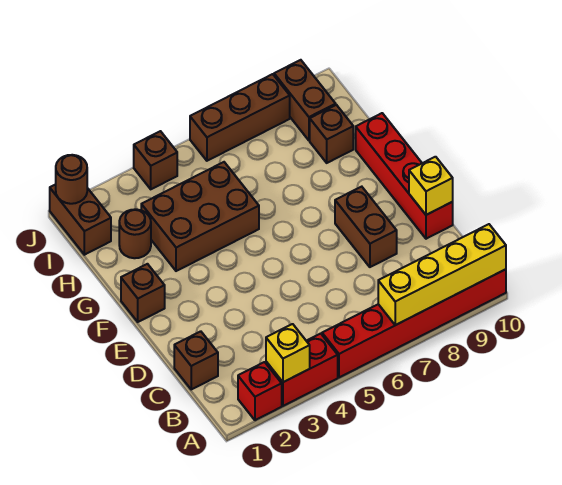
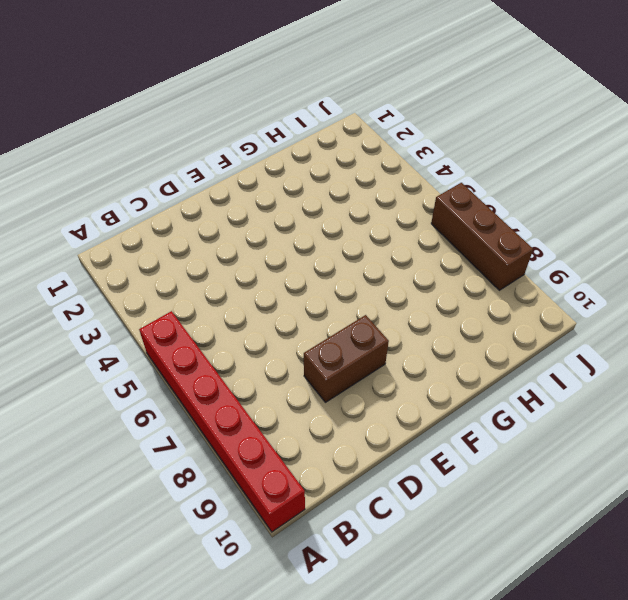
none -> red brick A2 level 1
none -> red brick A3:A4 level 1
none -> brown brick C1 level 1

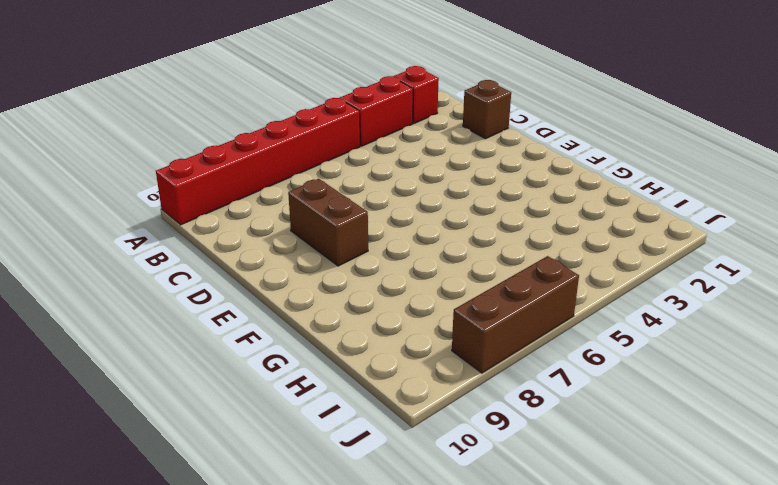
none -> red brick D10:G10 level 1
none -> brown brick F1 level 1
none -> brown brick G3:H5 level 1

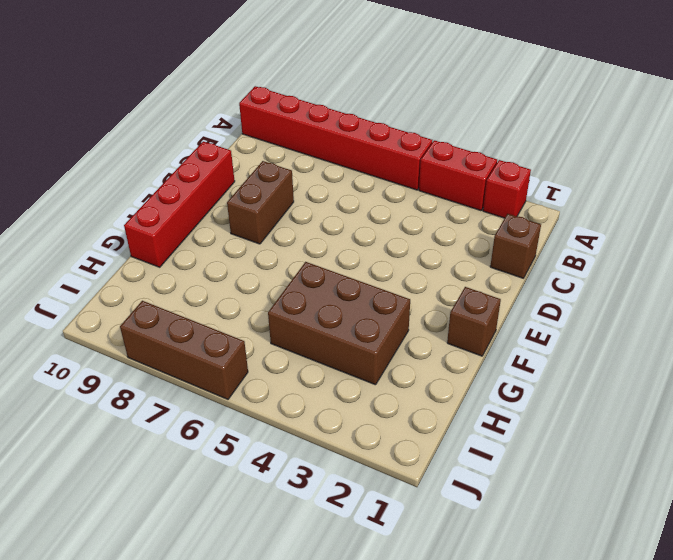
none -> brown round brick H2 level 1
none -> brown brick H9 level 1
none -> brown brick I1:J1 level 1

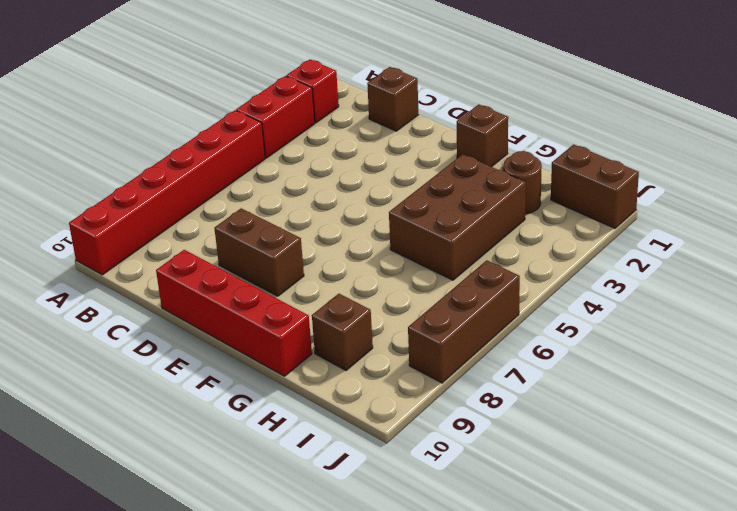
none -> brown brick I9:J9 level 1
none -> brown brick J4 level 1
none -> yellow brick A3 level 2

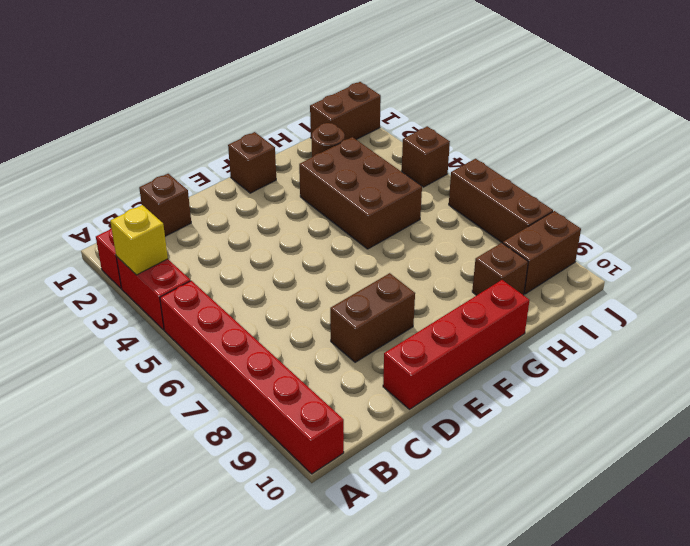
none -> yellow brick A7:A10 level 2
none -> yellow brick D10 level 2
none -> brown round brick J1 level 2

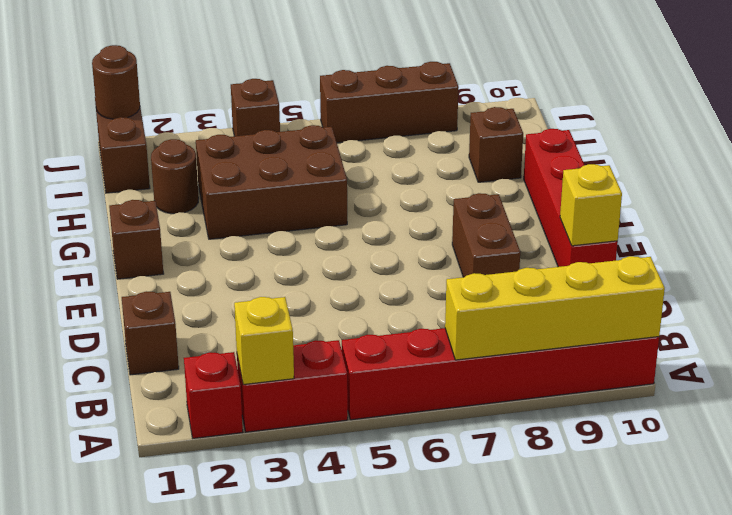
none -> brown brick I9:J9 level 1

